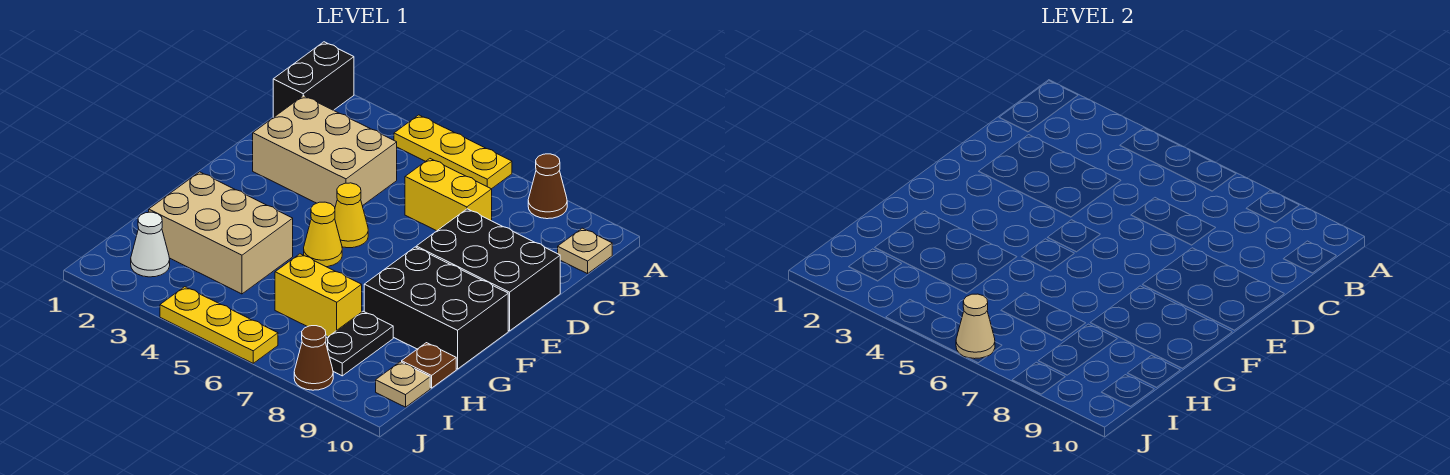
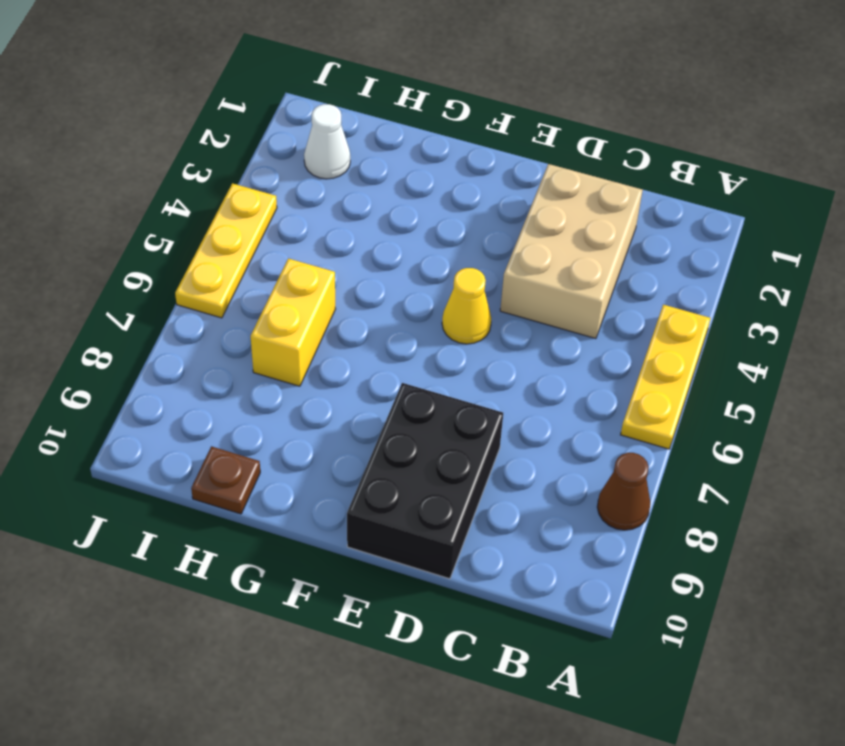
none -> black brick A1:B1 level 1
none -> tan plate B10 level 1
none -> yellow brick C6:C7 level 1

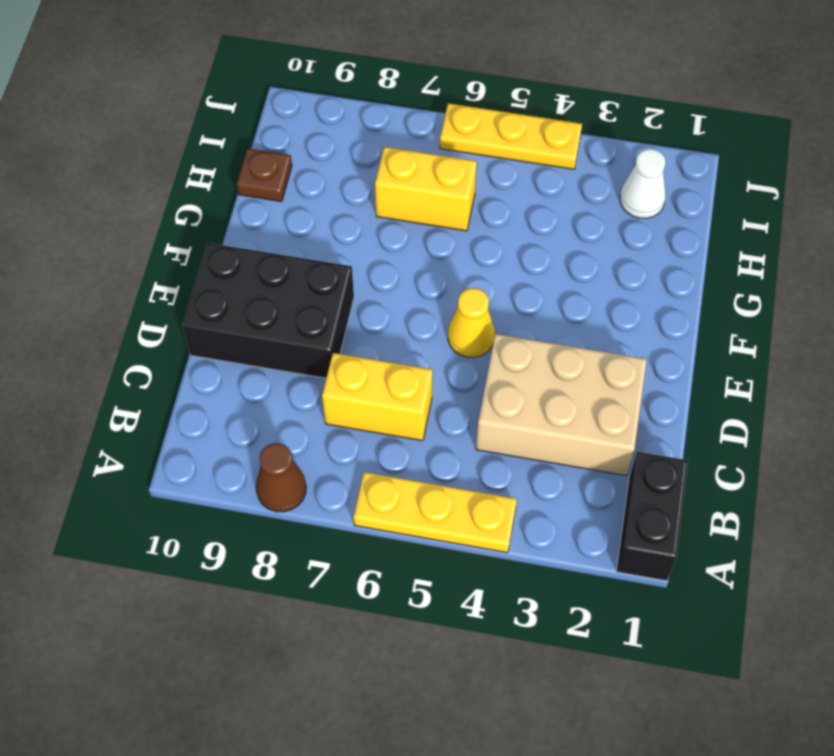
none -> tan plate B10 level 1
none -> yellow cone F5 level 1
none -> black brick F8:G10 level 1

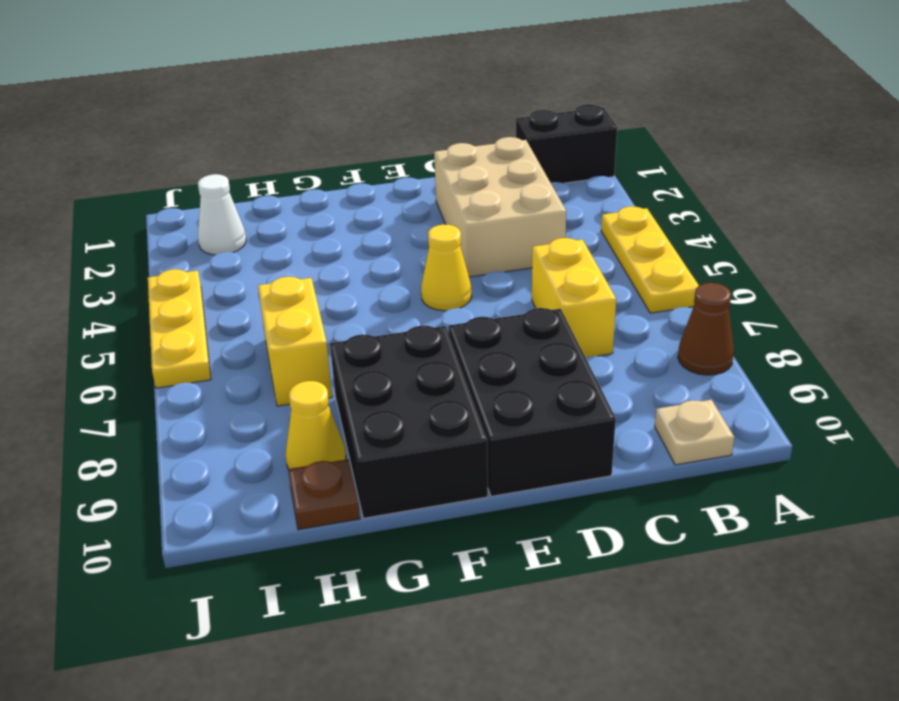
yellow cone H9 level 1 -> yellow cone F5 level 1
none -> tan brick G2:H4 level 1
none -> black plate H8:I8 level 1
none -> tan plate I10 level 1

